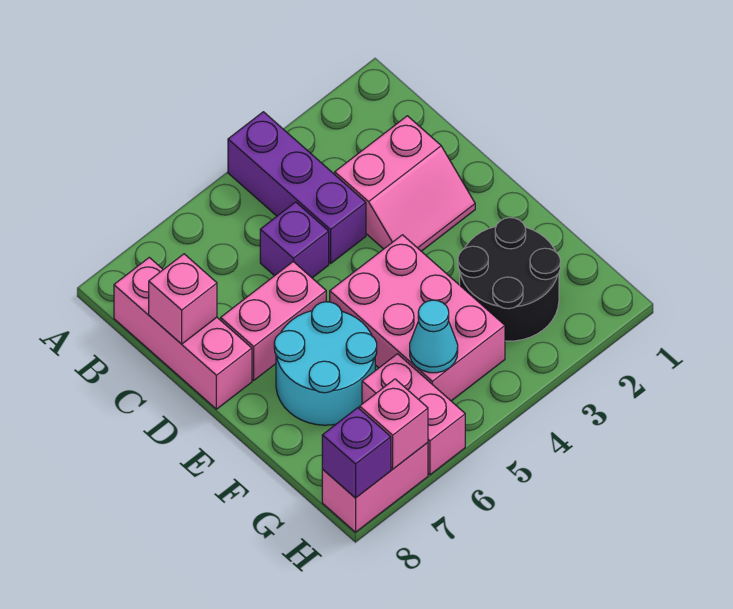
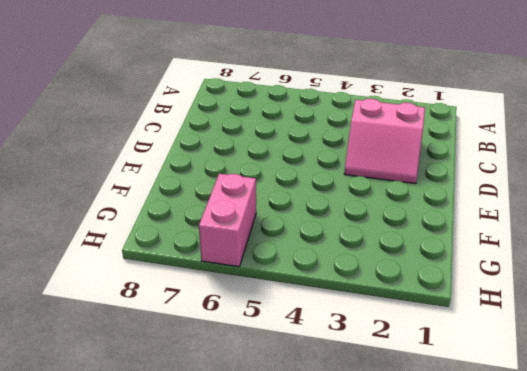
none -> purple brick A4:C4 level 1
none -> pink brick B8:D8 level 1
none -> purple brick C5 level 1

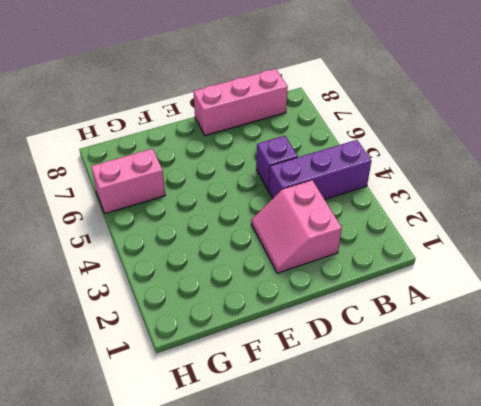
none -> pink brick D6:D7 level 1
none -> pink brick E4:G5 level 1
none -> cyan round brick E6:F7 level 1

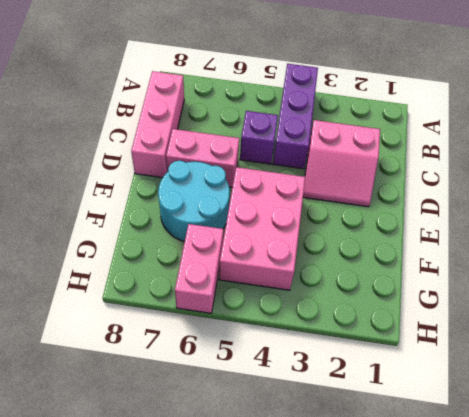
none -> black round brick F2:G3 level 1
none -> pink brick H7:H8 level 1
none -> pink brick C8 level 2

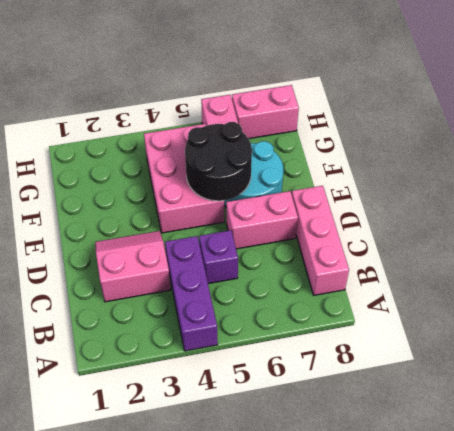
black round brick E5:F6 level 2 -> black round brick F2:G3 level 1
none -> pink brick C8 level 2
none -> cyan cone G5 level 2
none -> pink brick H7 level 2

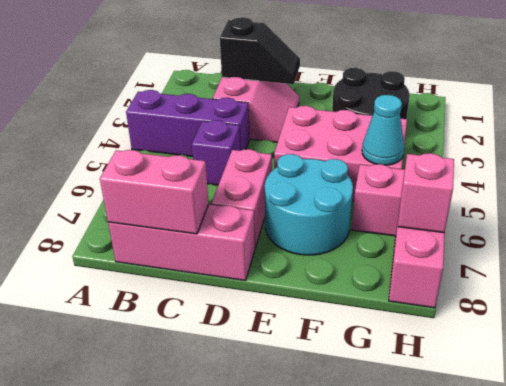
pink brick B8:C8 level 2 -> pink brick C8 level 2
black slope C2:D2 level 2 top C -> none
none -> purple brick H8 level 2

